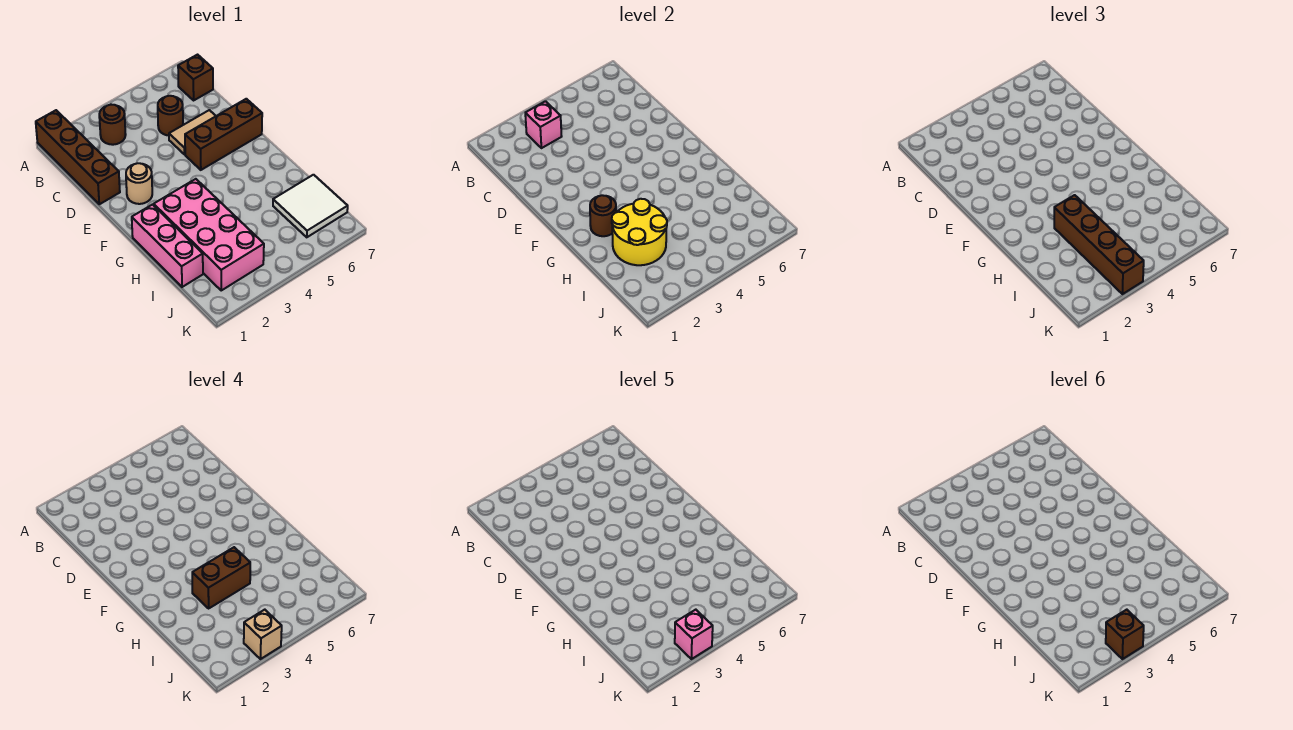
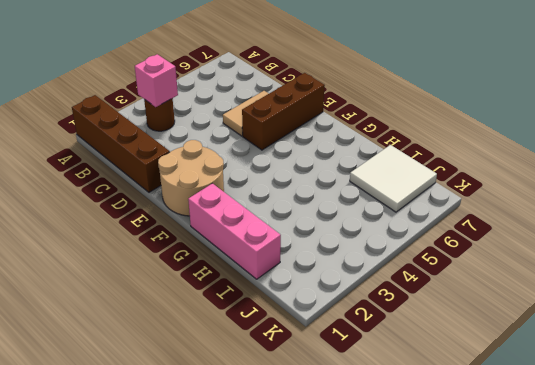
tan round brick E1:F2 level 1 -> tan round brick E2 level 1
none -> brown brick B7 level 1
none -> brown round brick C5 level 1
none -> pink brick G2:J3 level 1

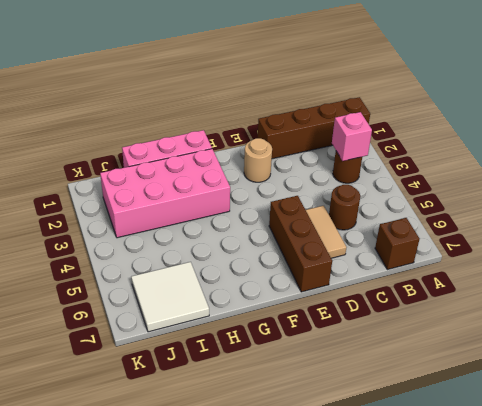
none -> brown round brick G2 level 2
none -> yellow round brick H2:I3 level 2
none -> brown brick H3:K3 level 3

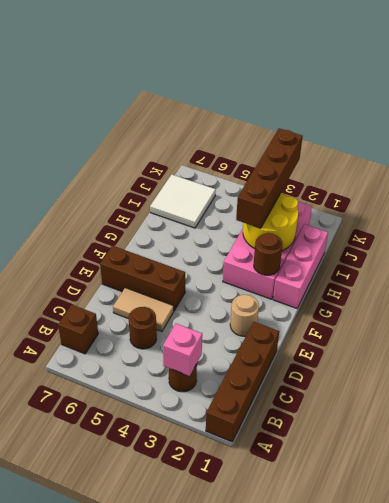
none -> brown brick H3:H4 level 4
none -> tan brick K3 level 4
none -> pink brick K3 level 5

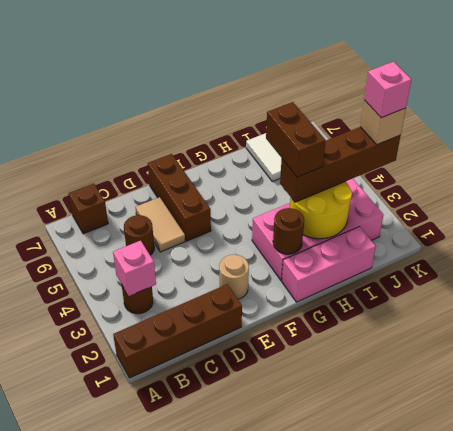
none -> brown brick K3 level 6

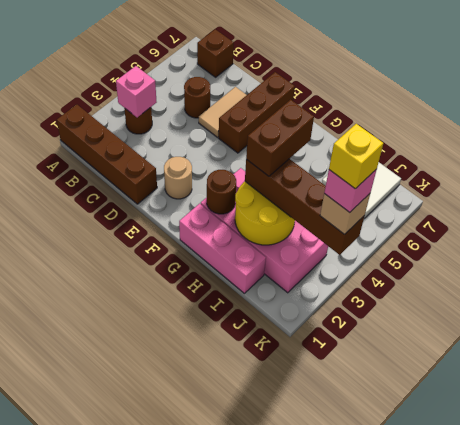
yellow brick K3 level 6 -> brown brick K3 level 6

